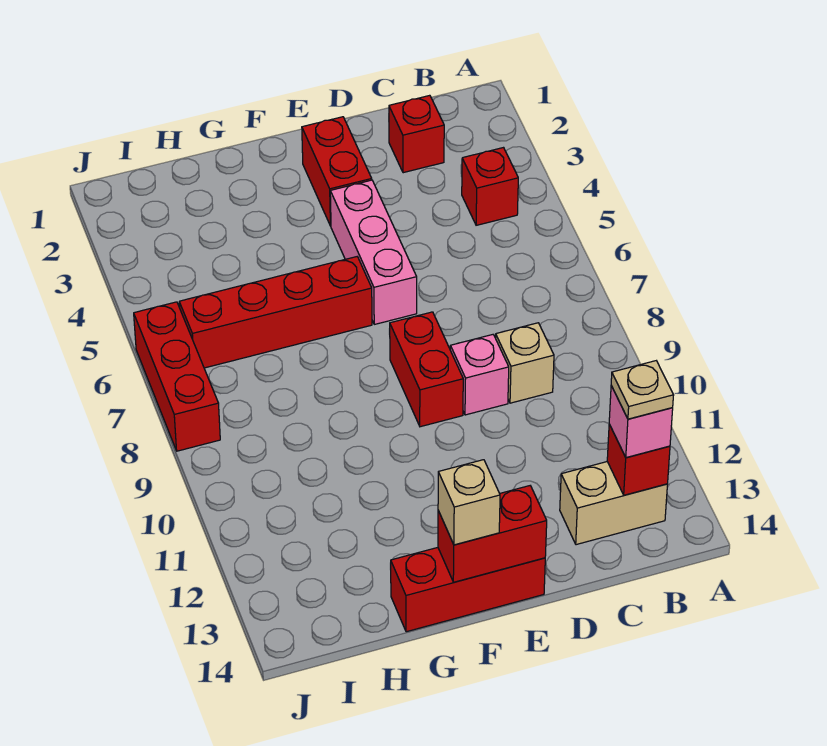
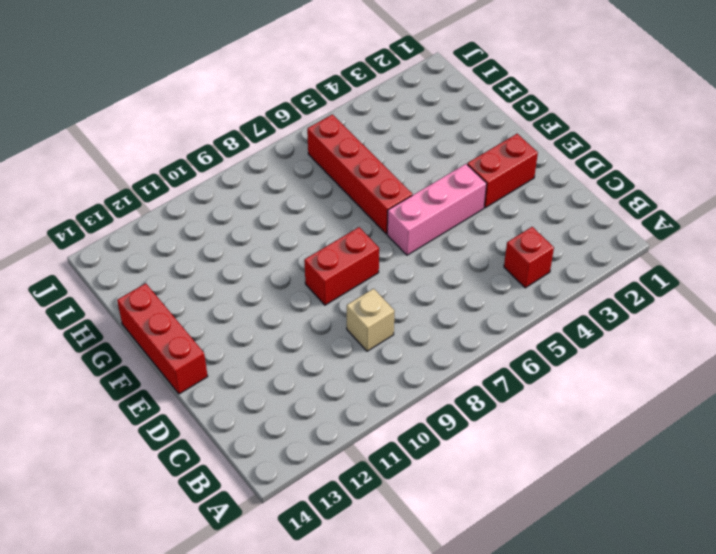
none -> tan brick B13:C13 level 1
none -> red brick C2 level 1
none -> pink brick D9 level 1

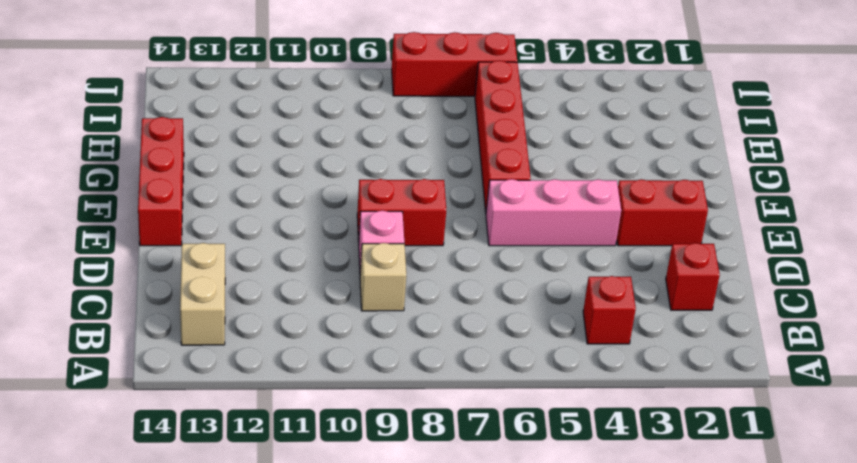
none -> red brick B13 level 2
none -> red brick E14:F14 level 2
none -> pink brick B13 level 3

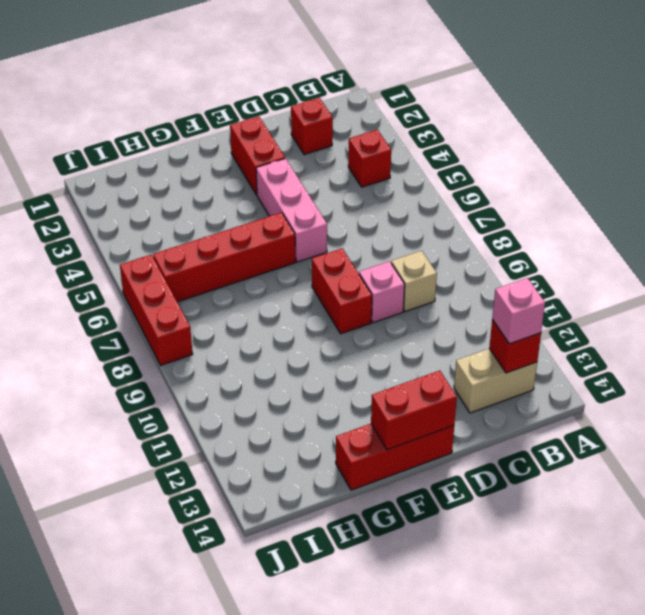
none -> tan brick F14 level 3
none -> tan plate B13 level 4

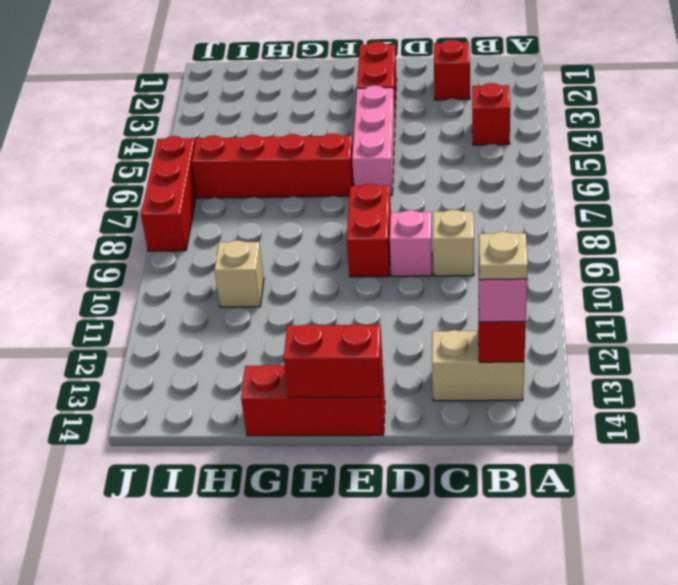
tan brick H10 level 1 -> tan brick F14 level 3

